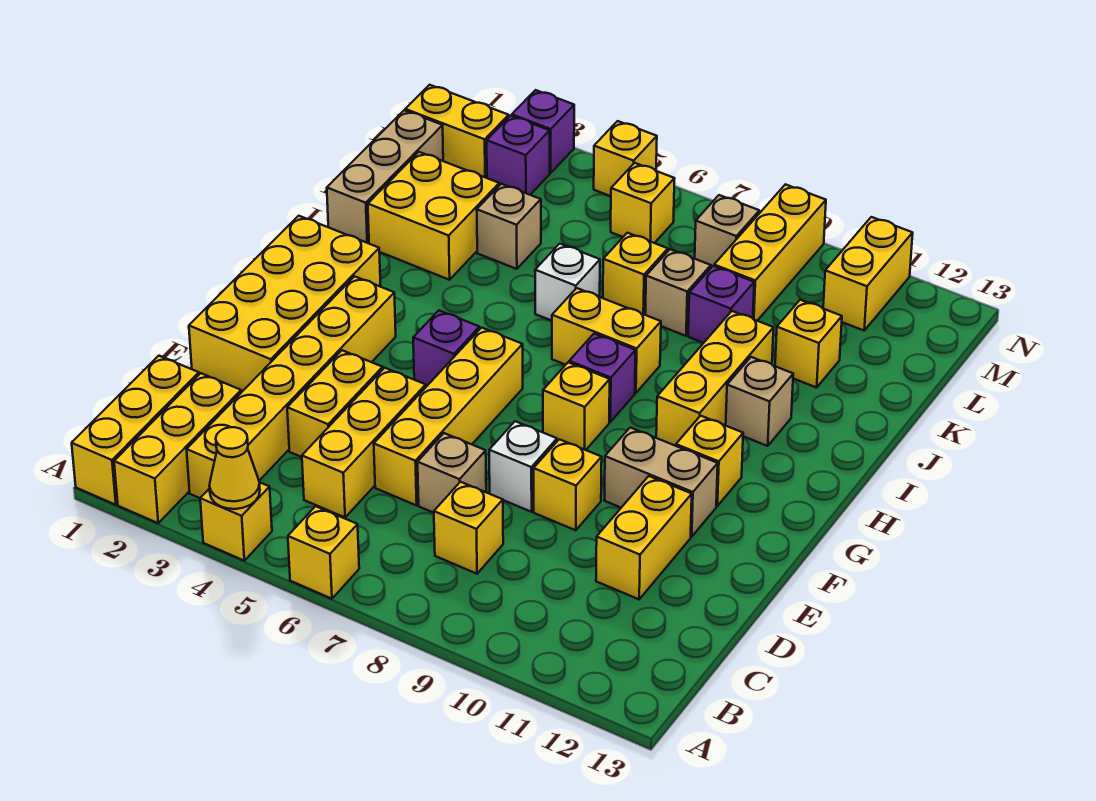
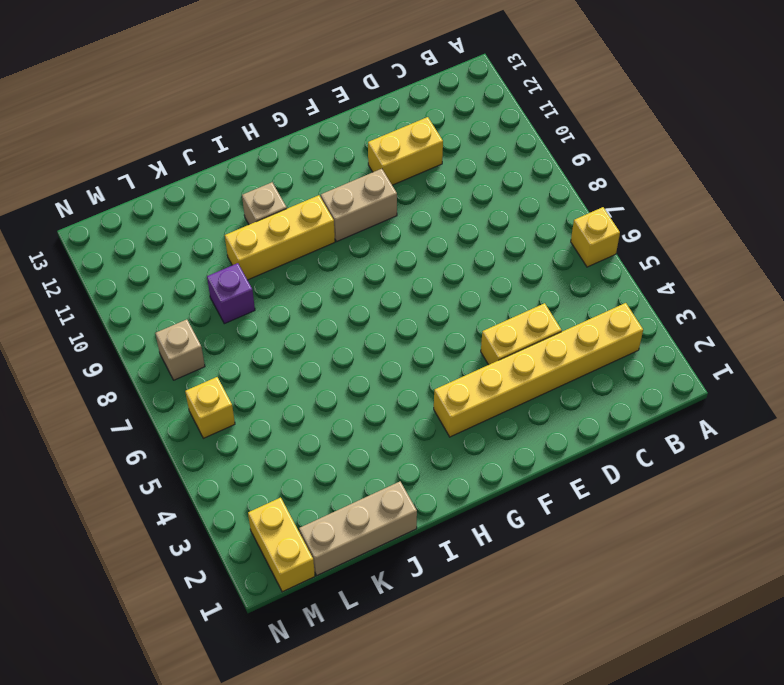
tan brick F10:G10 level 1 -> tan brick F10:F11 level 1
none -> yellow brick A1:C1 level 1
none -> yellow brick A2:C2 level 1
none -> yellow brick A4 level 1
none -> yellow brick C5:E5 level 1

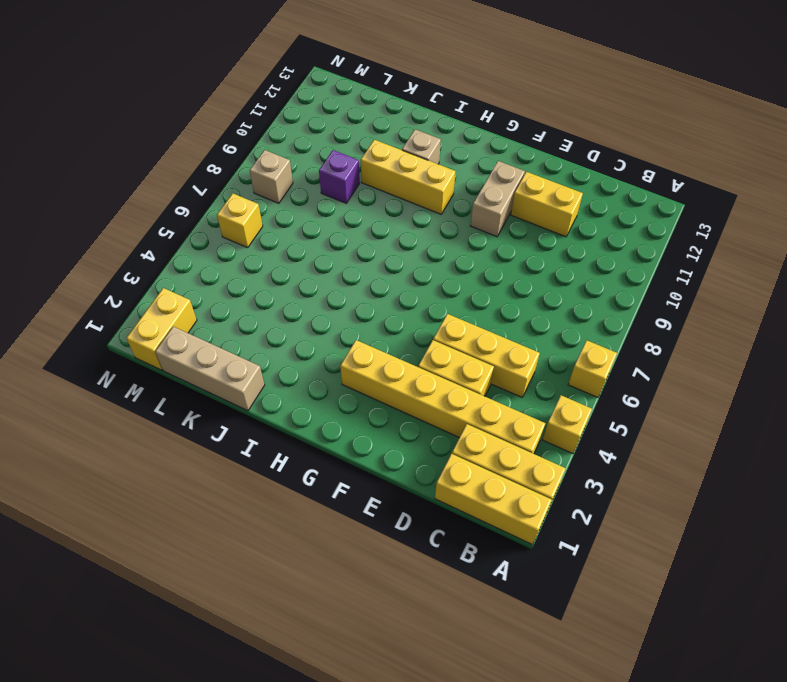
none -> yellow brick C8 level 1
none -> yellow brick D6:G6 level 1
none -> tan brick D7 level 1
none -> yellow brick E1:H2 level 1

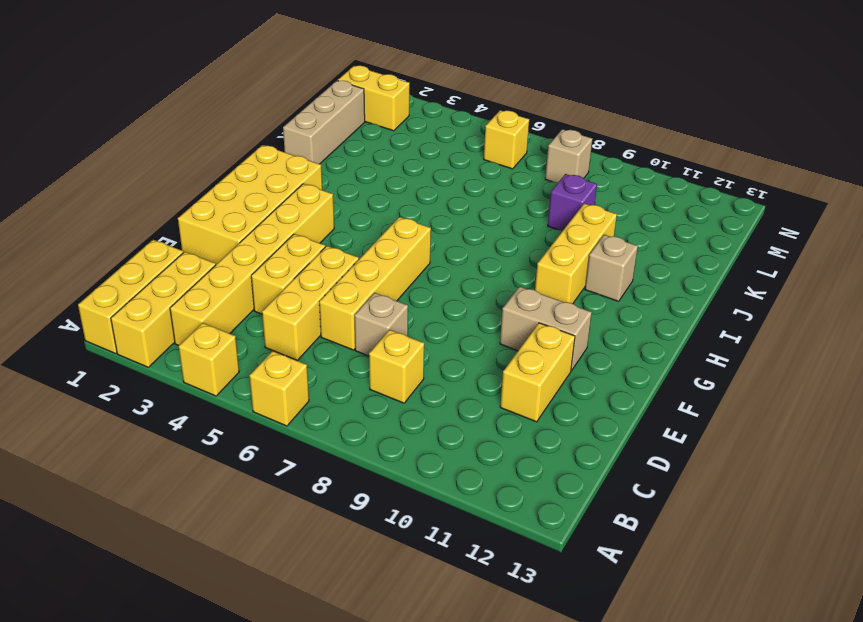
none -> white brick E8 level 1
none -> yellow brick E9 level 1
none -> purple brick G5 level 1
none -> yellow brick G8 level 1

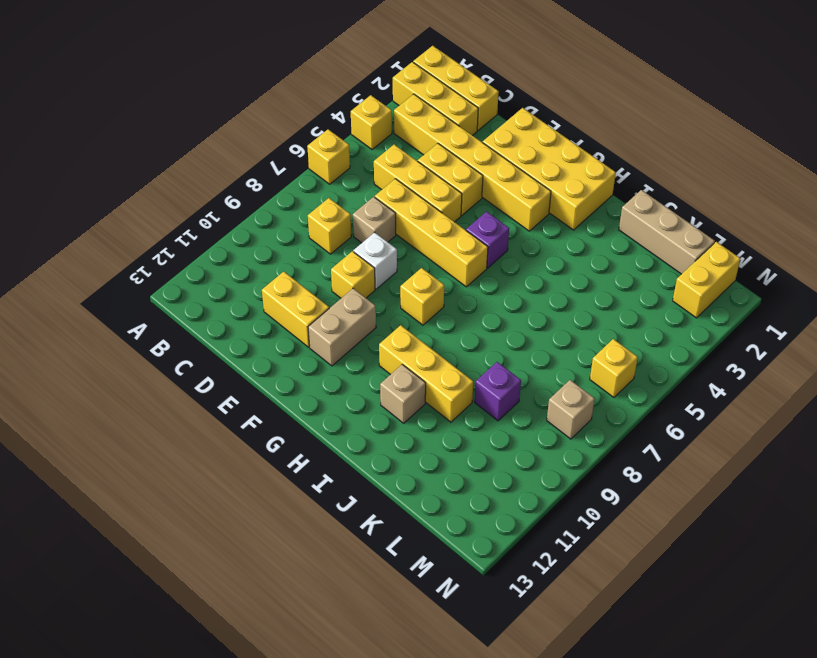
none -> yellow brick G11 level 1
none -> purple brick H8 level 1
none -> yellow brick I7:I8 level 1
none -> yellow brick J2:K3 level 1

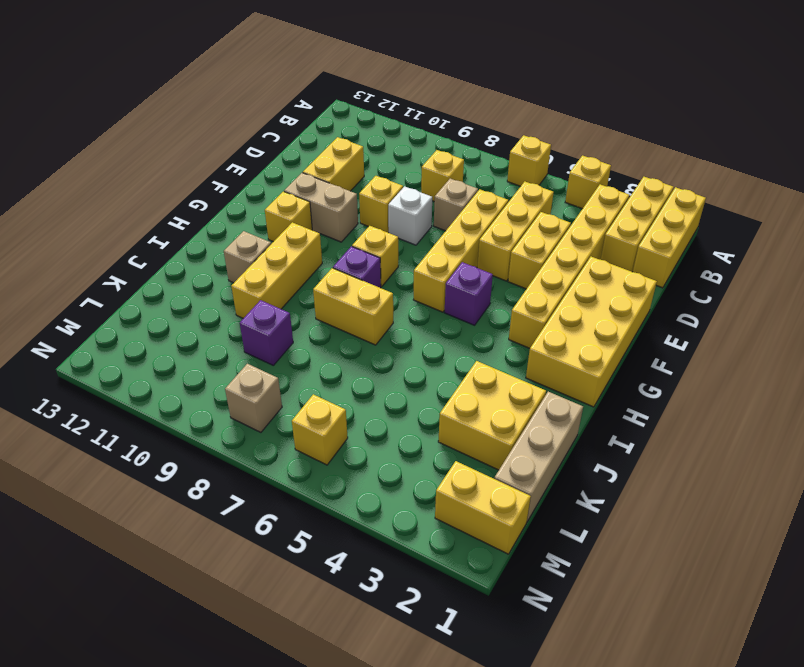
none -> white brick J6 level 1
none -> tan brick K4 level 1
none -> yellow brick K7 level 1
none -> tan brick K8 level 1

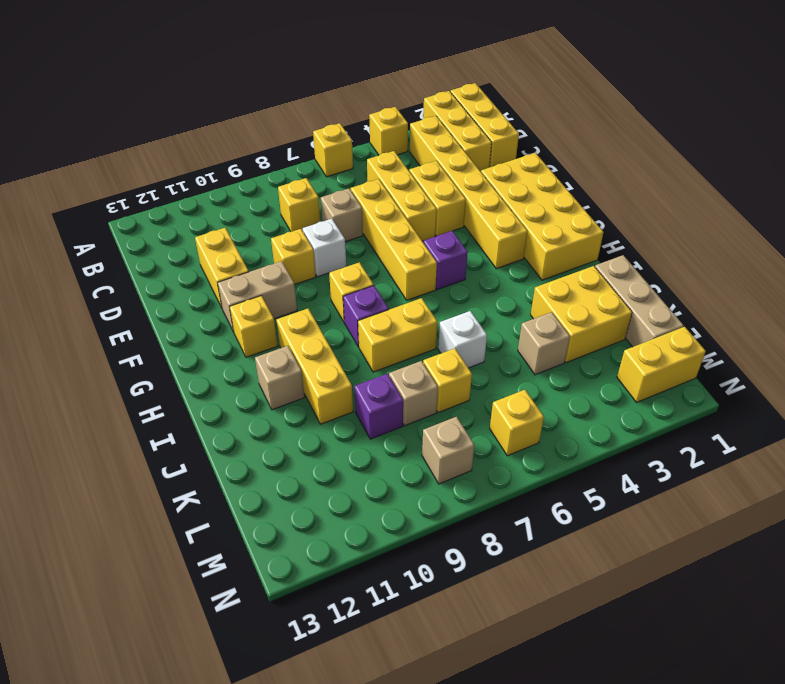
none -> yellow brick K11 level 1
none -> yellow brick L9:N9 level 1
none -> purple brick M3 level 1
none -> yellow brick M11:N11 level 1

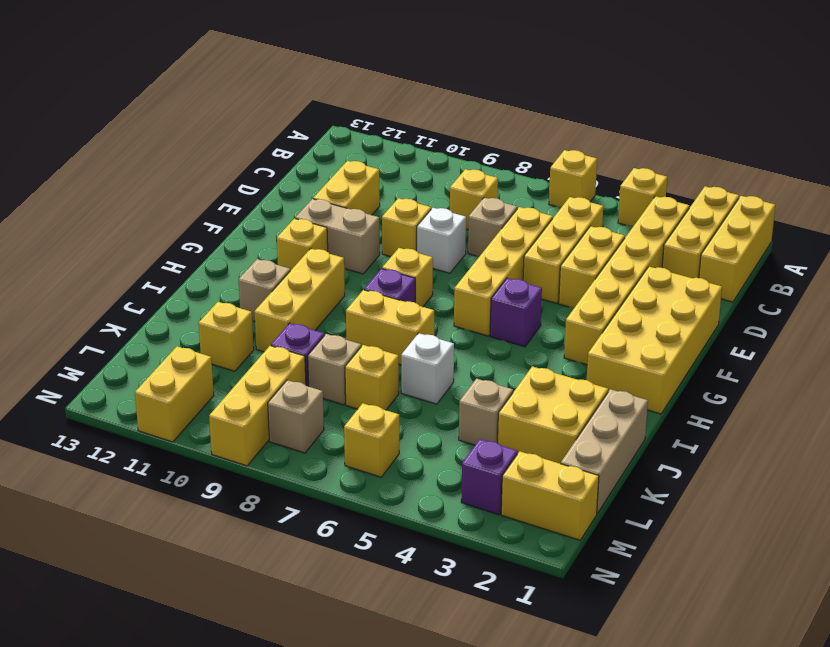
none -> purple brick N3 level 1
none -> yellow brick N5 level 1
none -> yellow cone A4 level 2

